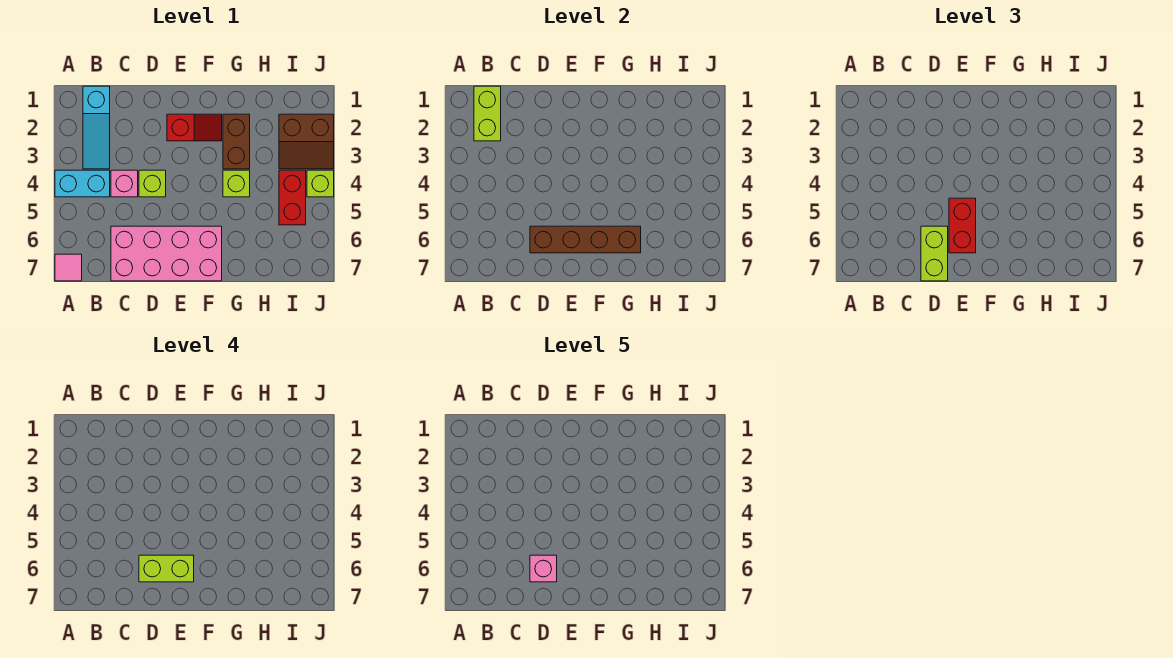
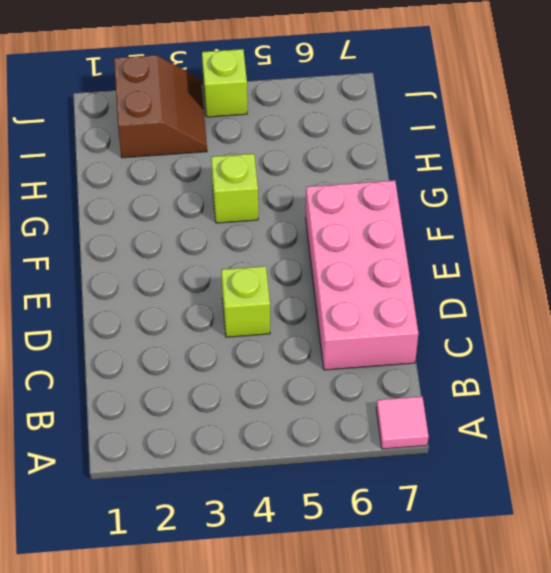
none -> cyan brick A4:B4 level 1
none -> cyan slope B1:B3 level 1 top 1
none -> pink brick C4 level 1

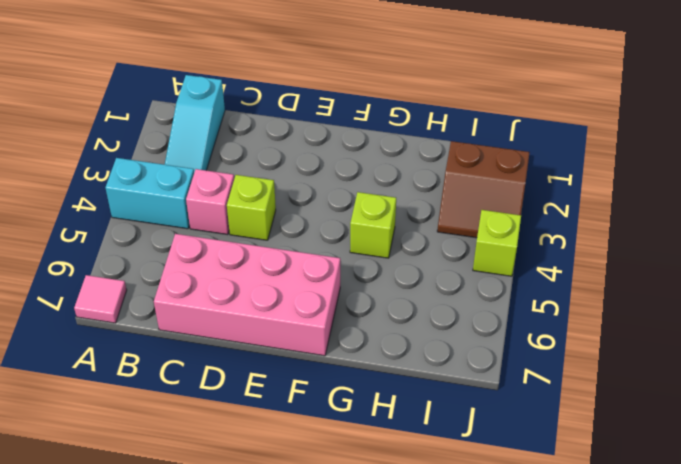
none -> red slope E2:F2 level 1 top E
none -> brown brick G2:G3 level 1
none -> red brick I4:I5 level 1

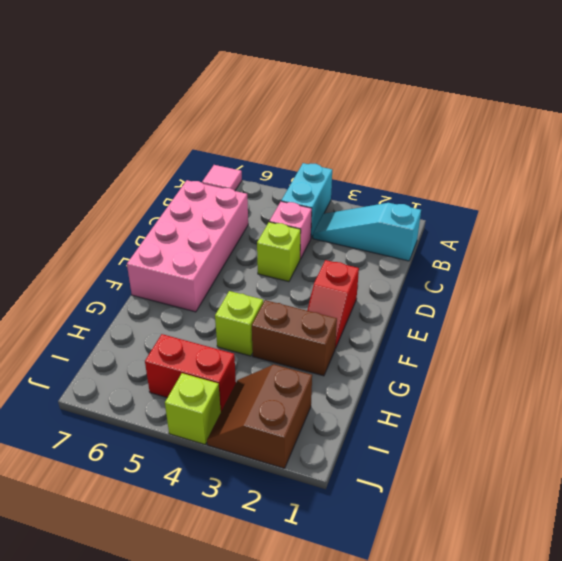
none -> lime brick B1:B2 level 2
none -> brown brick D6:G6 level 2
none -> lime brick D6:D7 level 3

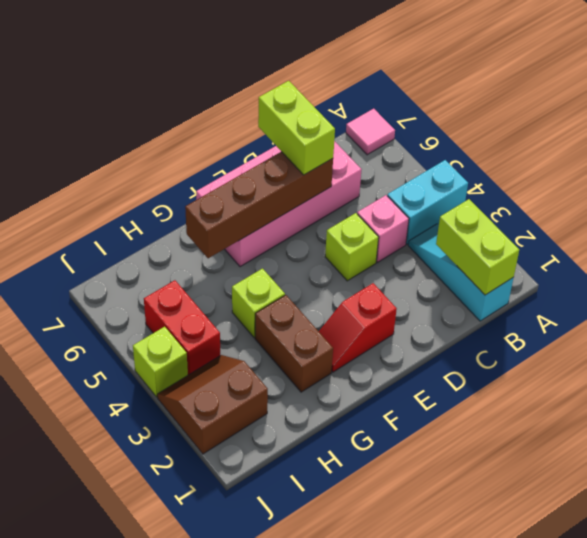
none -> red brick E5:E6 level 3
none -> lime brick D6:E6 level 4
none -> pink brick D6 level 5

